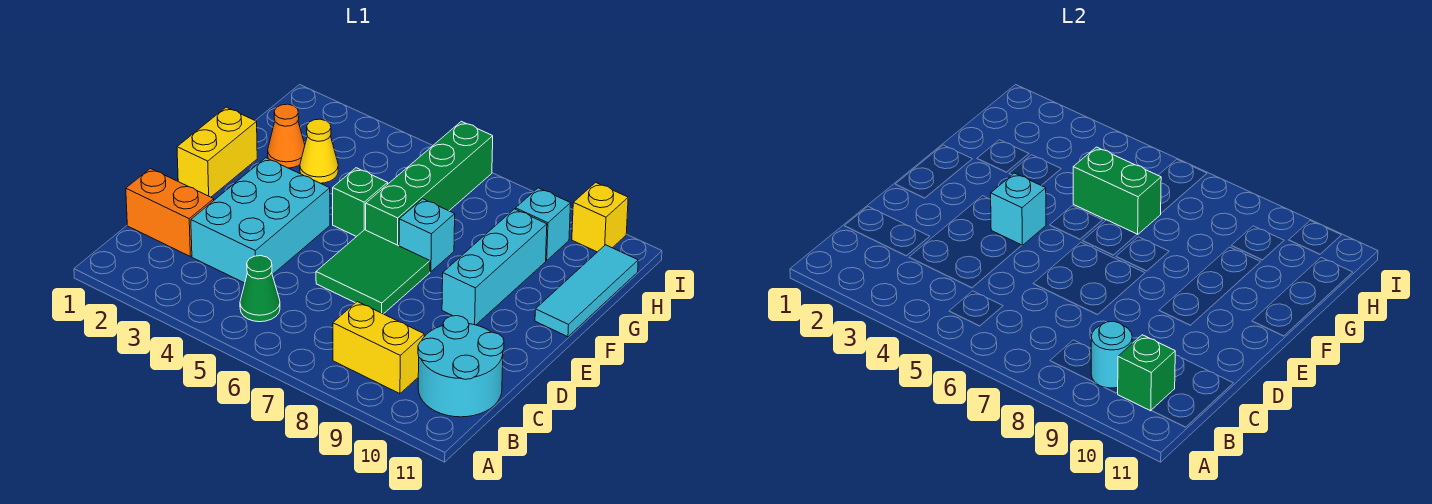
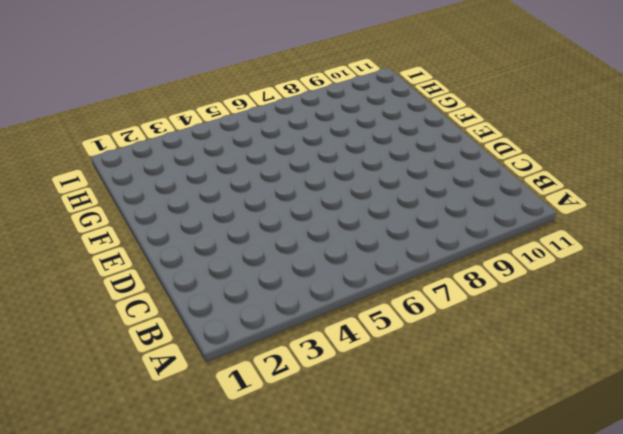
none -> green cone B5 level 1
none -> yellow brick B8:B9 level 1
none -> cyan round brick B10:C11 level 1

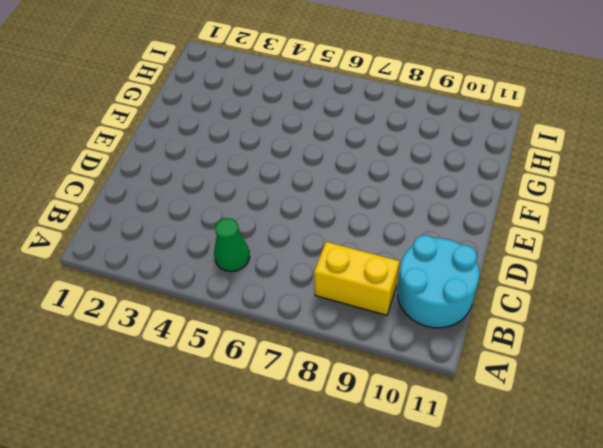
none -> orange brick C1:C2 level 1
none -> cyan brick C3:E4 level 1
none -> green tile D6:E7 level 1

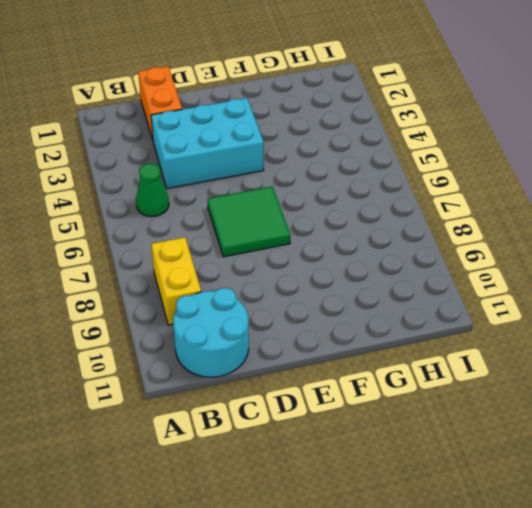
none -> yellow brick E1:F1 level 1
none -> cyan brick E9:G9 level 1
none -> green brick F5 level 1

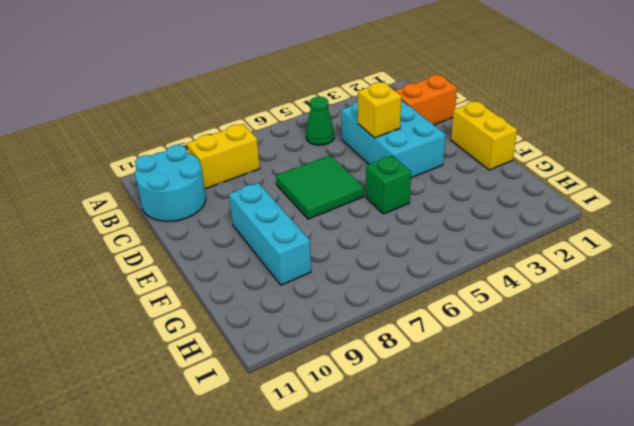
yellow brick D4 level 2 -> yellow brick I10 level 1
none -> green brick F6:I6 level 1
none -> cyan brick F7 level 1
none -> cyan tile F11:H11 level 1

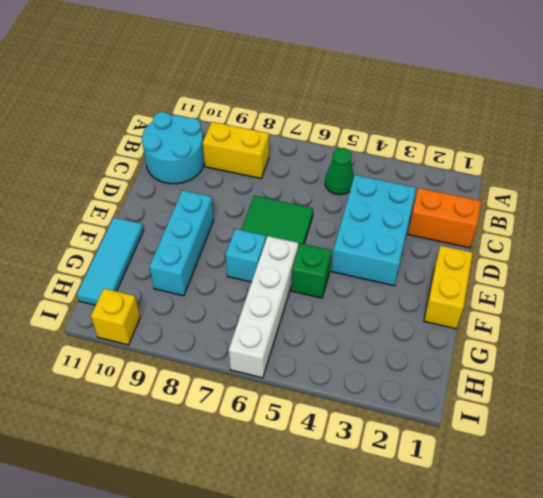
white brick F6:I6 level 1 -> green brick F6:I6 level 1
none -> orange cone G2 level 1
none -> yellow cone G3 level 1
none -> cyan brick H9 level 1

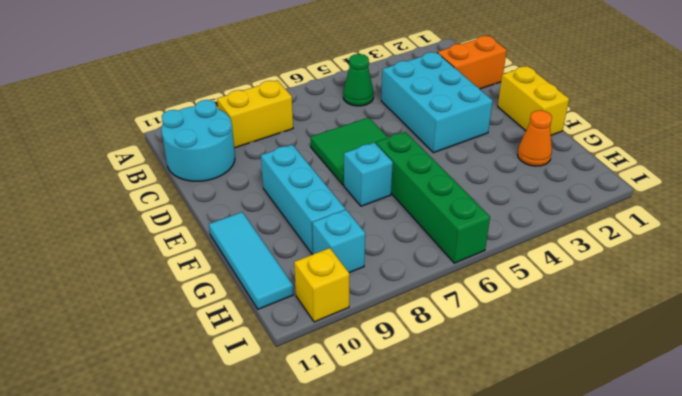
none -> green brick F5 level 1
none -> yellow cone G3 level 1
none -> cyan round brick B9 level 2

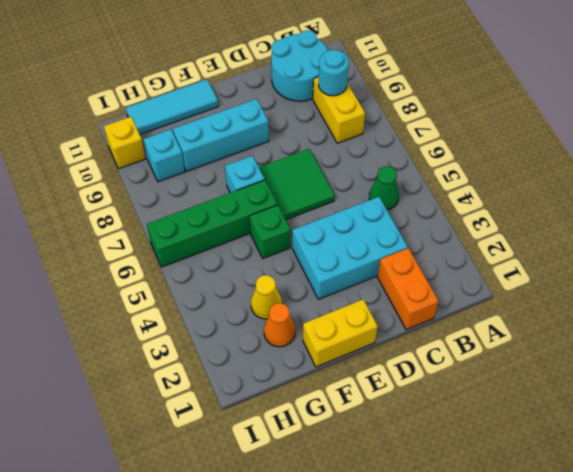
none -> green brick B10 level 2
none -> cyan brick E4 level 2
none -> green brick G5:G6 level 2

